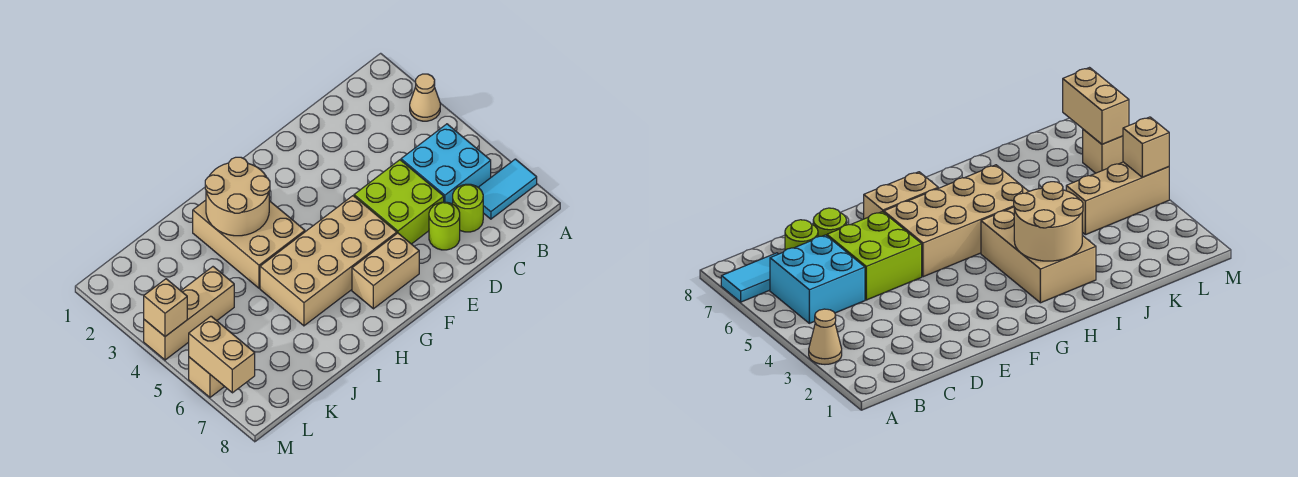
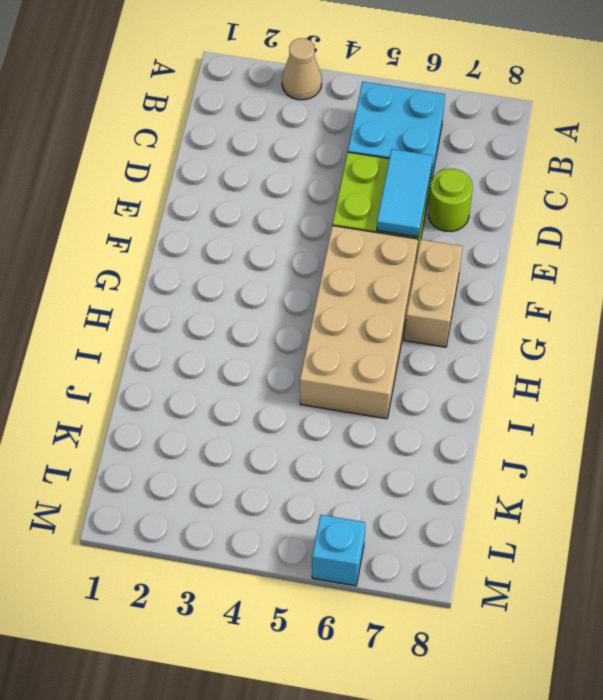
cyan tile D6:E6 level 2 -> cyan tile A7:B7 level 1
cyan brick M6 level 1 -> tan brick M6 level 1
none -> lime round brick C7 level 1
none -> tan brick H2:I4 level 1
none -> tan brick K4:M4 level 1

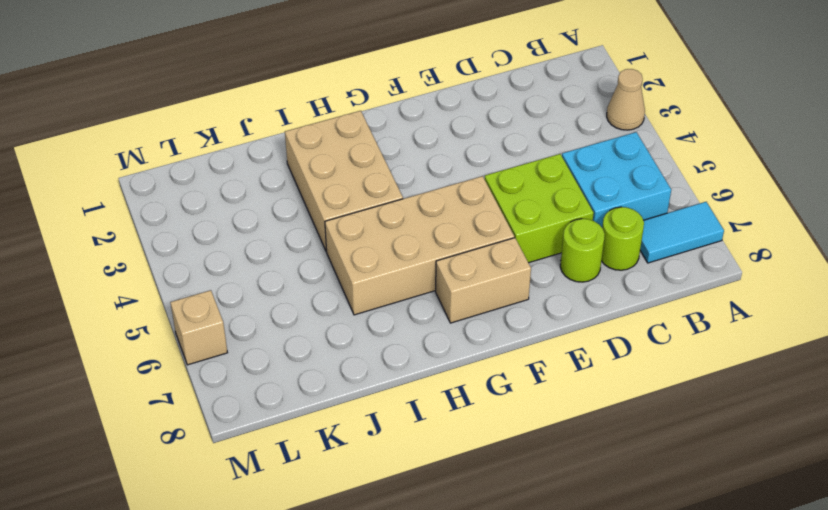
none -> tan brick K4:M4 level 1
none -> tan round brick H2:I3 level 2
none -> tan brick M4 level 2

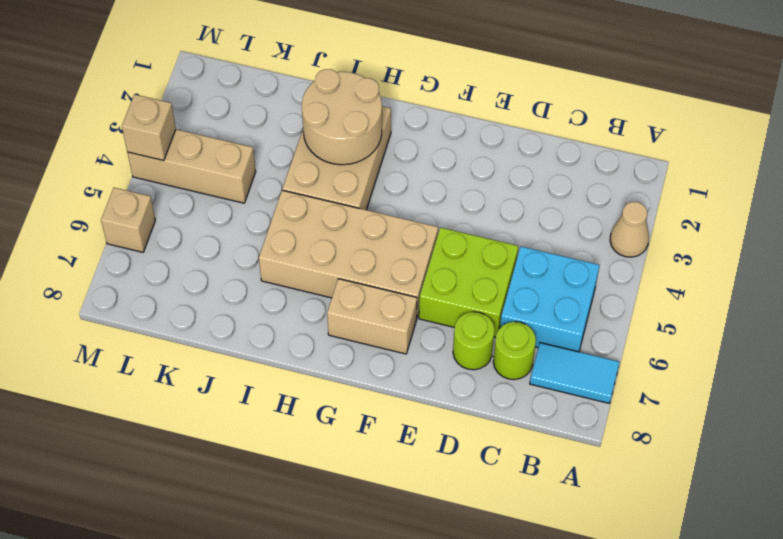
none -> tan brick M6:M7 level 2

